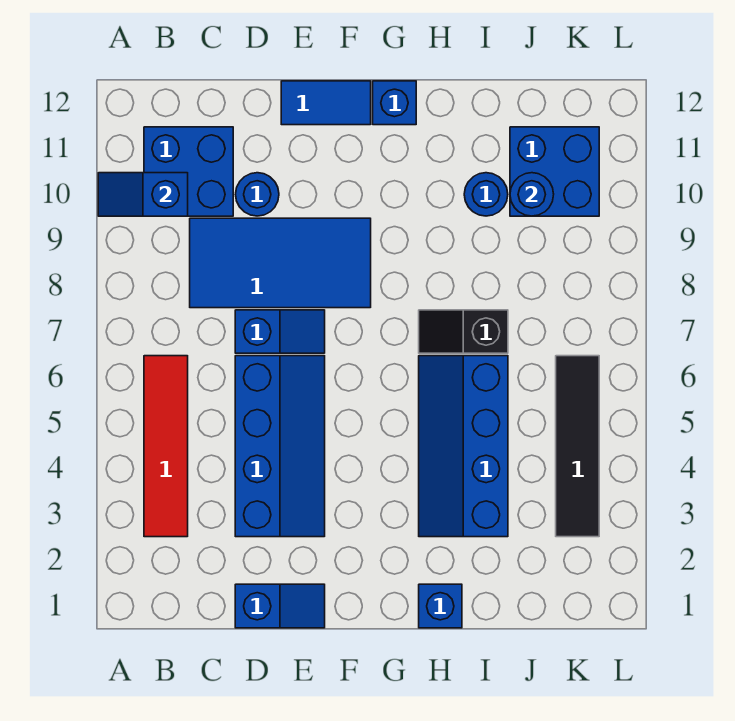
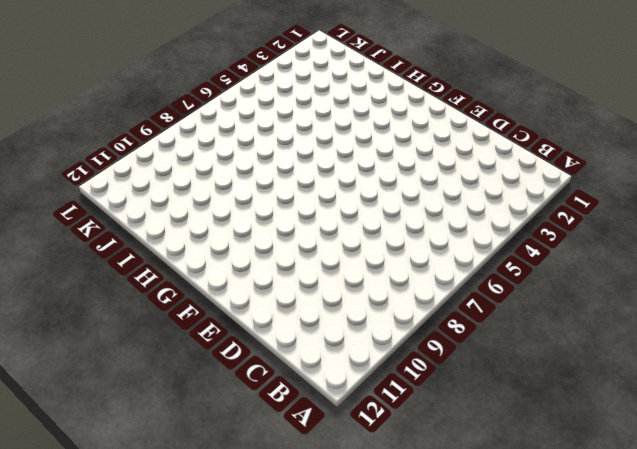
none -> red tile B3:B6 level 1
none -> blue brick B10:C11 level 1
none -> blue tile C8:F9 level 1

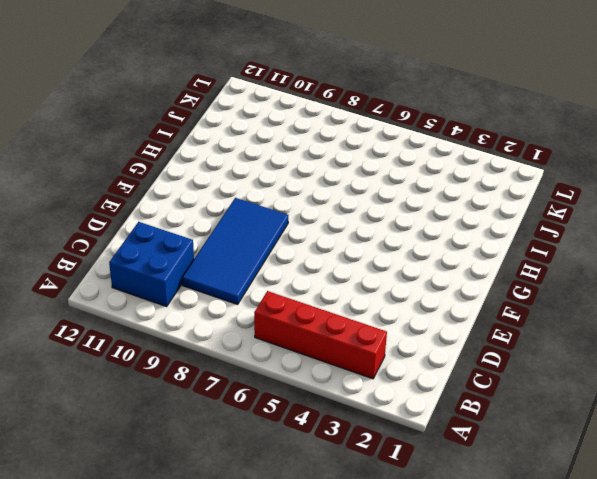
red brick B3:B6 level 1 -> red tile B3:B6 level 1
none -> blue slope D1:E1 level 1 top D
none -> blue slope D3:E6 level 1 top D
none -> blue slope D7:E7 level 1 top D

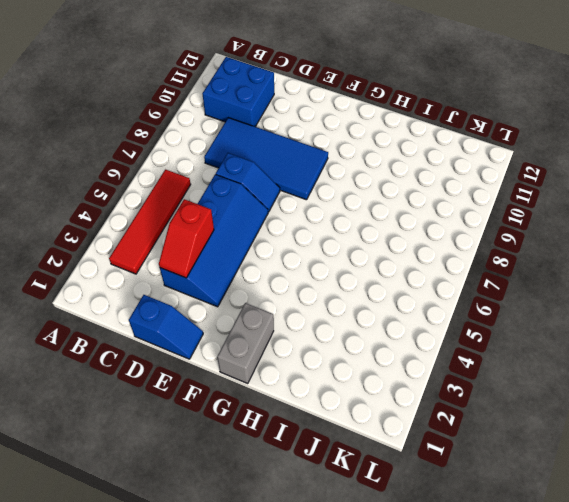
red slope D3:D4 level 2 top 4 -> none
grey brick G1:G2 level 1 -> none
none -> blue round brick D10 level 1
none -> blue tile E12:F12 level 1
none -> blue brick G12 level 1

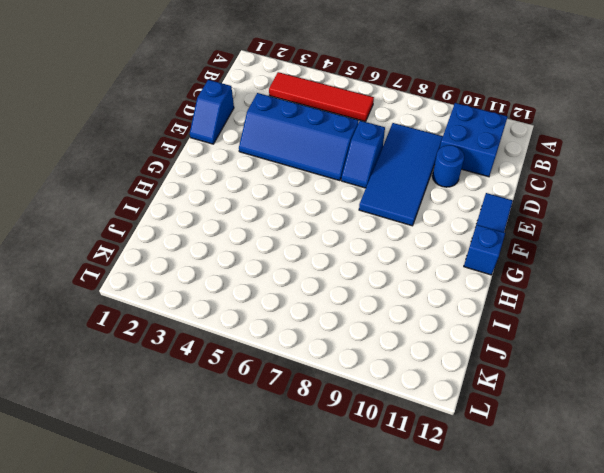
none -> blue brick H1 level 1
none -> blue slope H3:I6 level 1 top I
none -> black slope H7:I7 level 1 top I

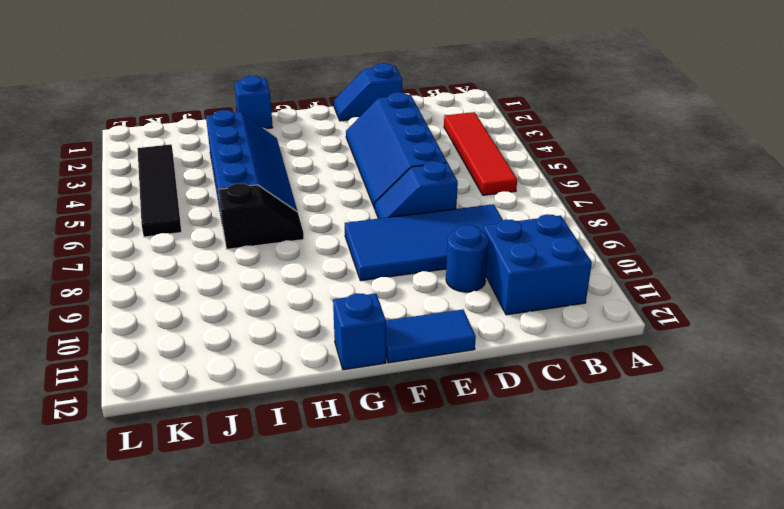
none -> blue round brick I10 level 1
none -> blue brick J10:K11 level 1
none -> blue slope A10:B10 level 2 top B

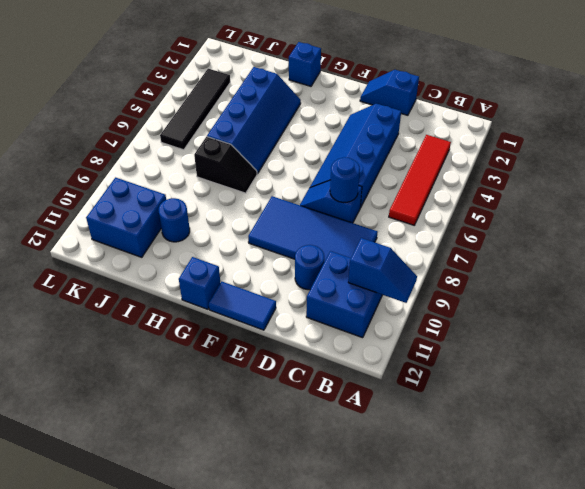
blue round brick D7 level 2 -> blue round brick J10 level 2

